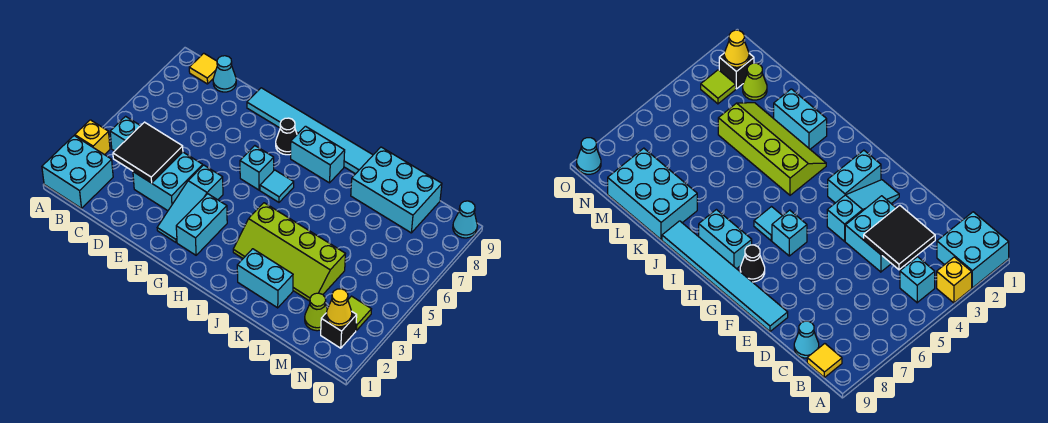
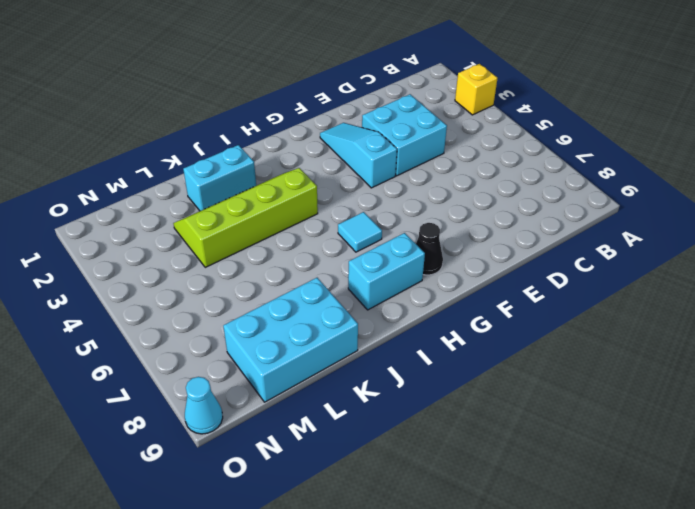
none -> cyan brick A1:B2 level 1
none -> cyan brick B4 level 1
none -> yellow tile B9 level 1

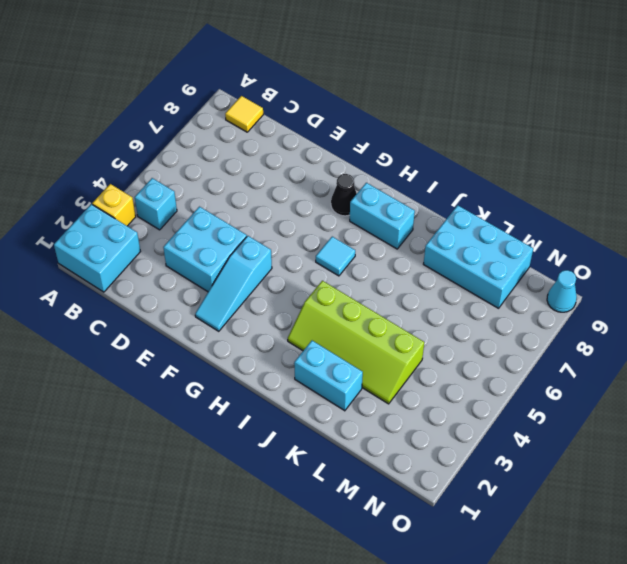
none -> cyan cone C9 level 1
none -> cyan tile E9:J9 level 1
none -> cyan brick G2:G3 level 1

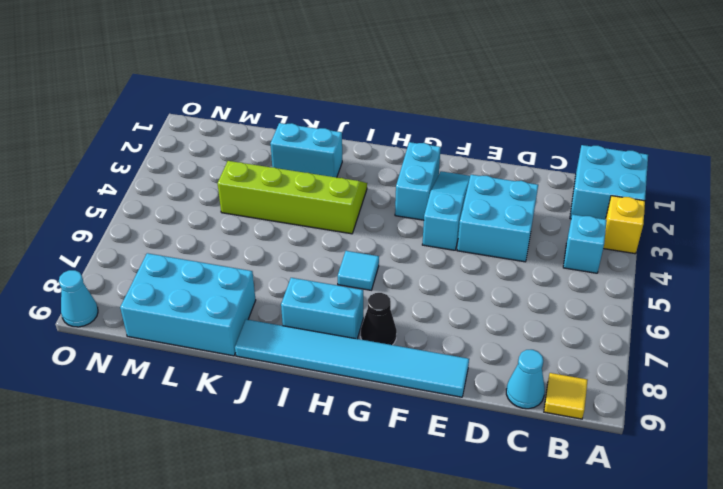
none -> cyan brick G6 level 1
none -> lime cone M2 level 1
none -> black brick N2 level 1

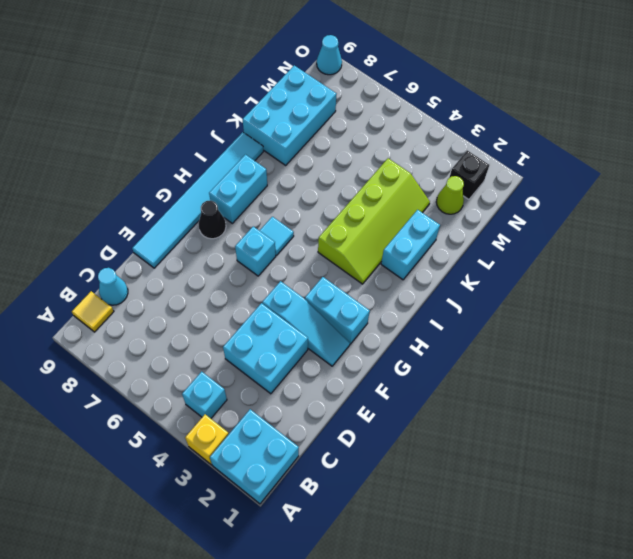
none -> lime tile N3 level 1
none -> black tile C3:D4 level 2
none -> yellow cone N2 level 2

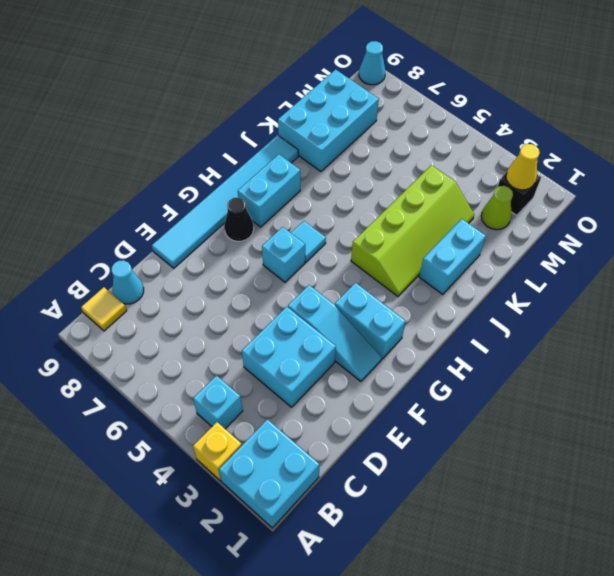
none -> lime tile N3 level 1
none -> black tile C3:D4 level 2

